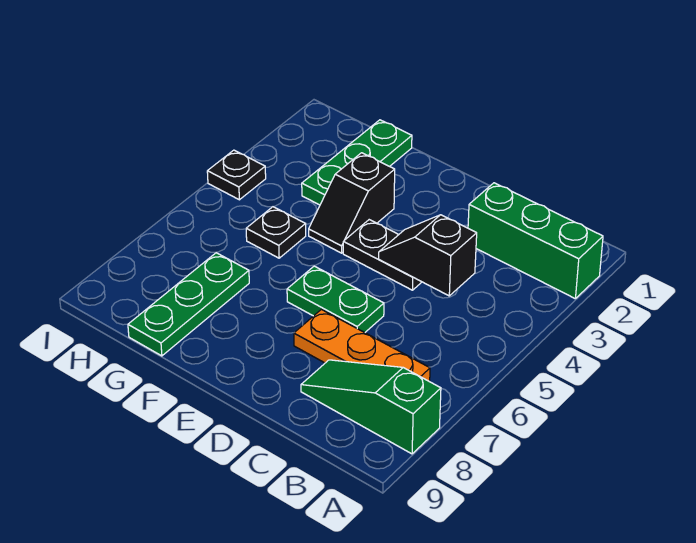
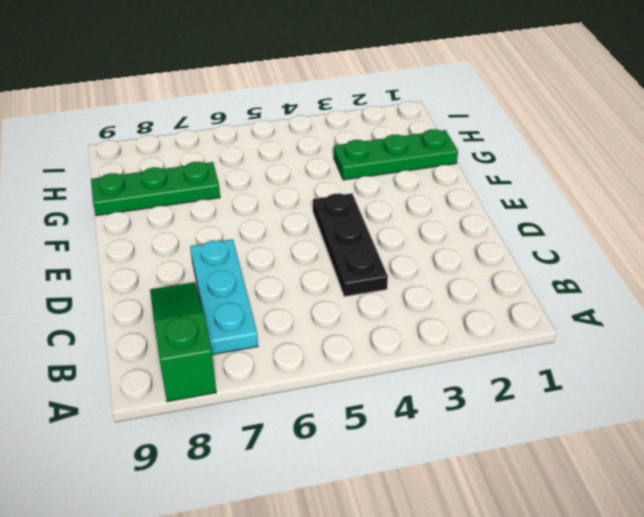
cyan plate B7:D7 level 1 -> orange plate B7:D7 level 1
black plate C4:E4 level 1 -> black plate D4:E4 level 1
none -> green brick A2:C2 level 1
none -> green plate D6:E6 level 1

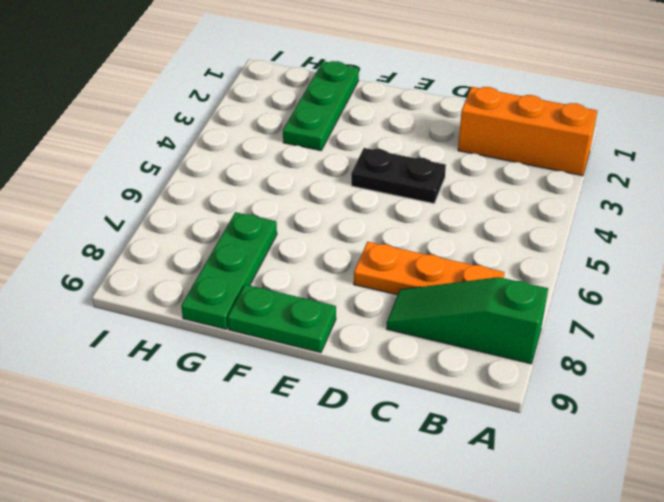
orange brick A2:C2 level 1 -> green brick A2:C2 level 1
green plate E9:F9 level 1 -> green plate D6:E6 level 1
none -> black slope F3:F4 level 1 top 3
none -> black plate G5 level 1

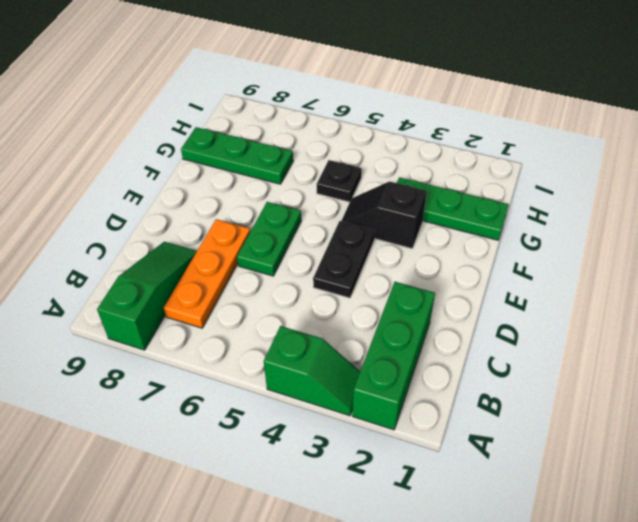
green slope A3:A4 level 1 top 4 -> none
none -> black plate I4 level 1
none -> black slope C4:D4 level 2 top C

